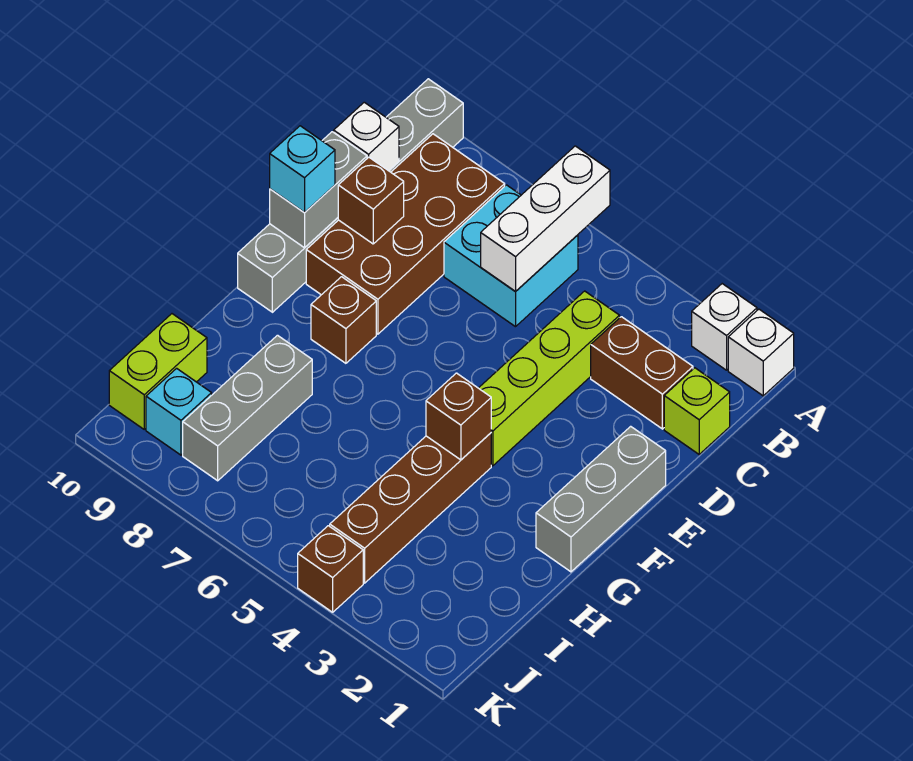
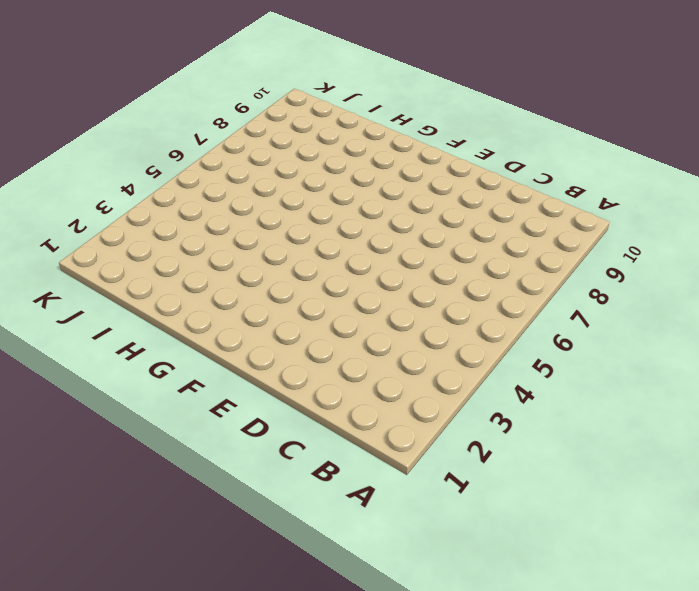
none -> white brick A1 level 1
none -> white brick A2 level 1
none -> grey brick A10:F10 level 1

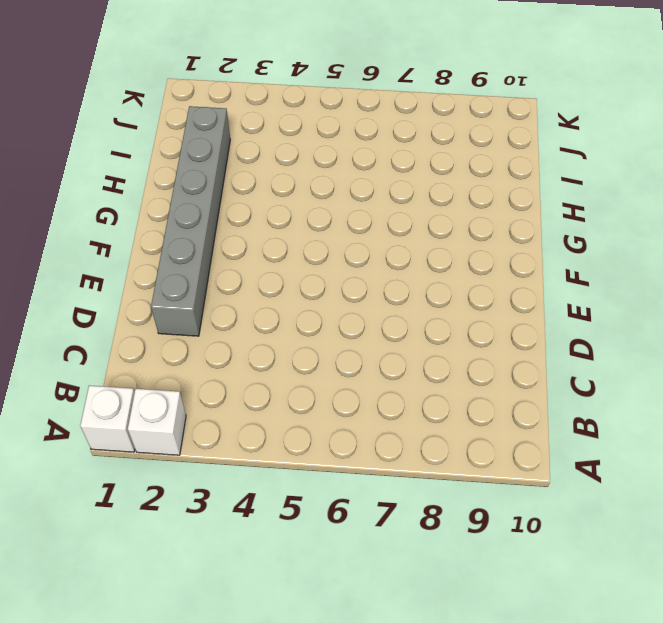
grey brick D2:I2 level 1 -> grey brick A10:F10 level 1
none -> cyan brick B6:C7 level 1
none -> brown brick B8:E9 level 1
none -> lime brick C1 level 1

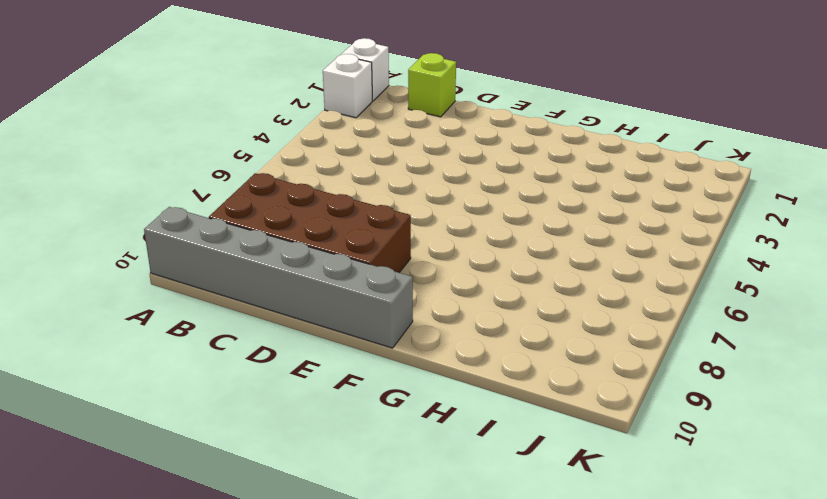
none -> cyan brick B6:C7 level 1
none -> brown brick C2:C3 level 1
none -> lime brick C4:F4 level 1

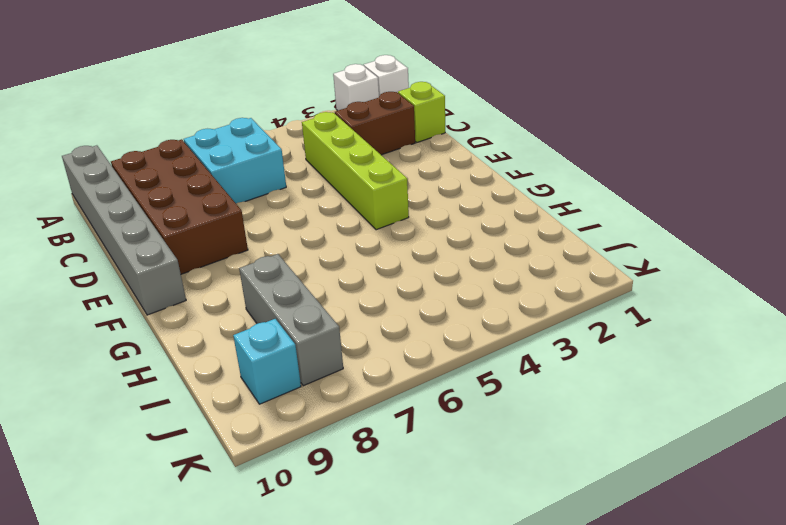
none -> grey brick E1:G1 level 1
none -> brown brick F8 level 1
none -> brown brick G4:J4 level 1

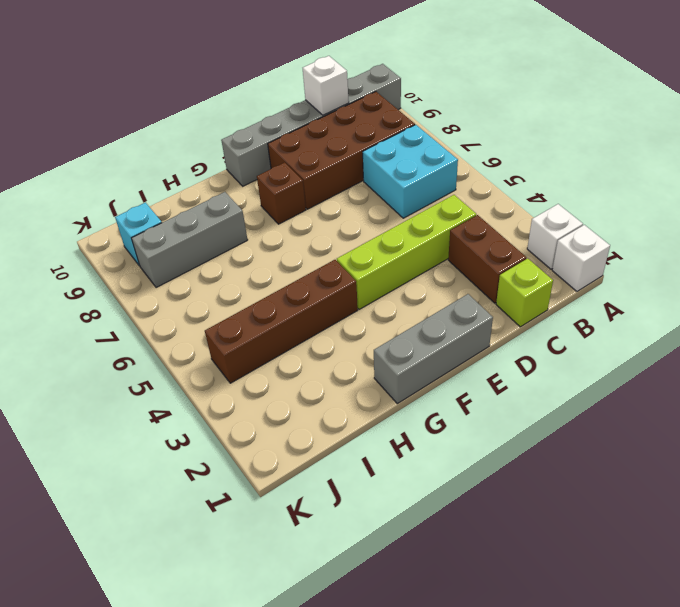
none -> lime brick I10:J10 level 1
none -> brown brick K4 level 1
none -> white brick A6:C6 level 2

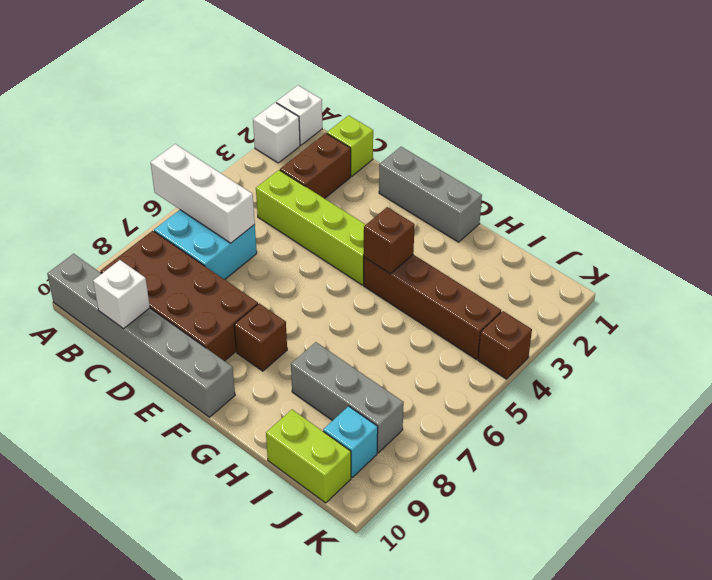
none -> brown brick D9 level 2
none -> grey brick D10:E10 level 2
none -> cyan brick E10 level 3

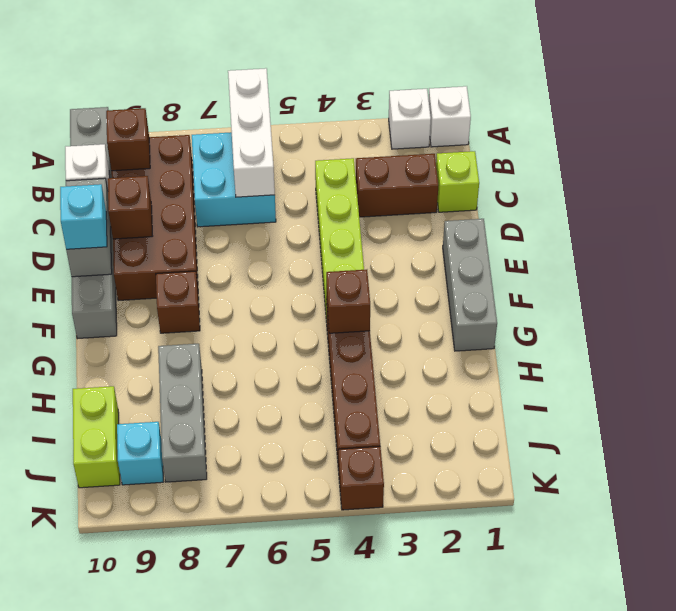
brown brick B9 level 2 -> none

